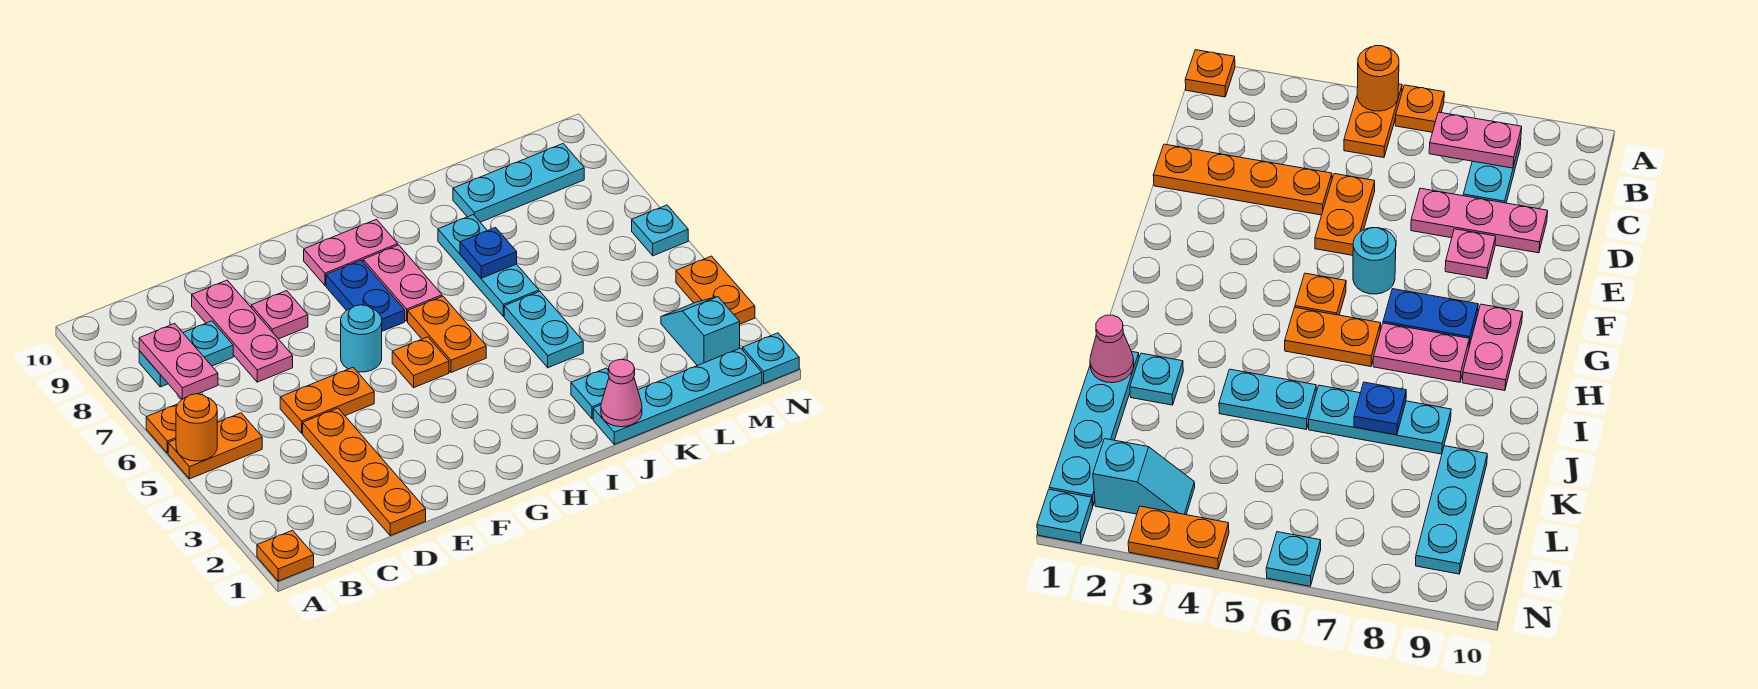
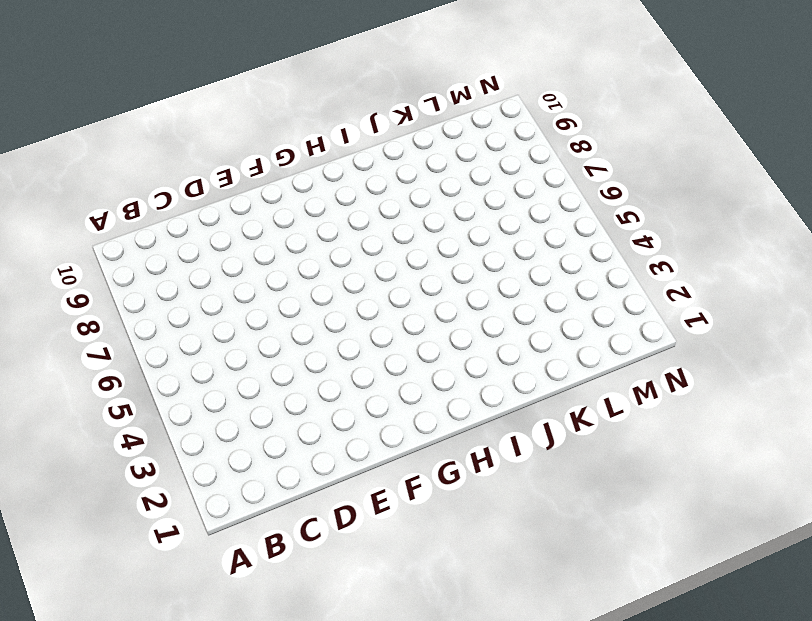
none -> orange plate A1 level 1
none -> orange plate A5:B5 level 1
none -> orange plate A6 level 1

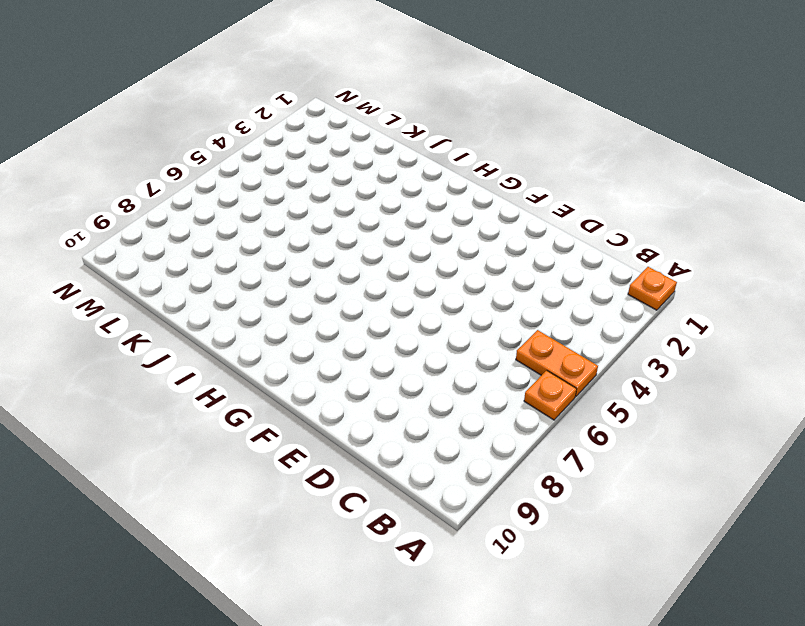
none -> cyan plate B8:C8 level 1
none -> orange plate D1:D4 level 1
none -> orange plate D5:E5 level 1

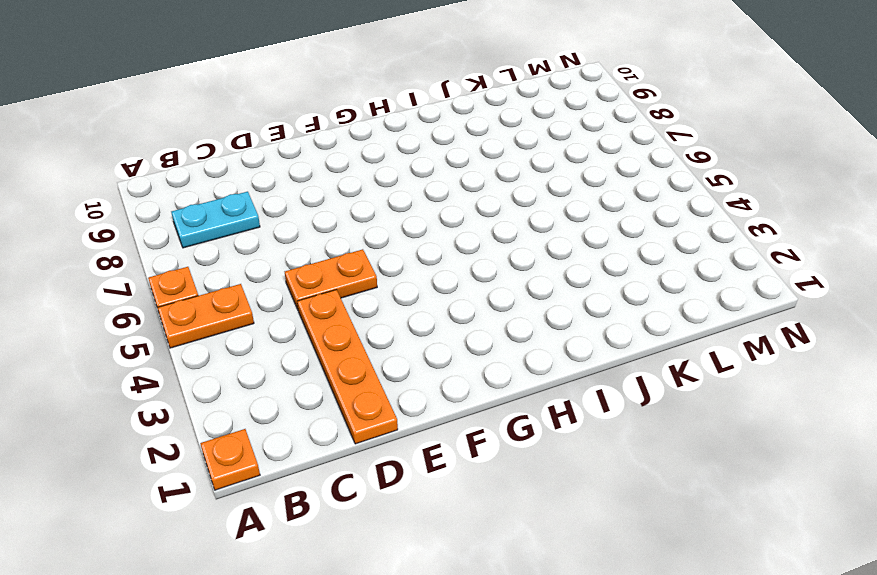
none -> pink plate D7:D9 level 1
none -> pink plate E8 level 1
none -> cyan round brick F6 level 1

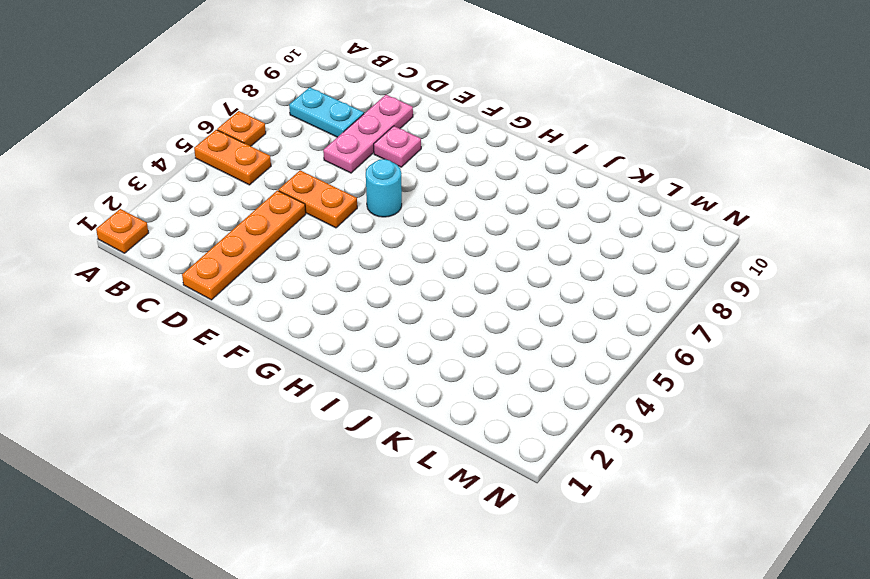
none -> orange plate G5 level 1
none -> blue plate G7:G8 level 1
none -> pink plate G9:H9 level 1

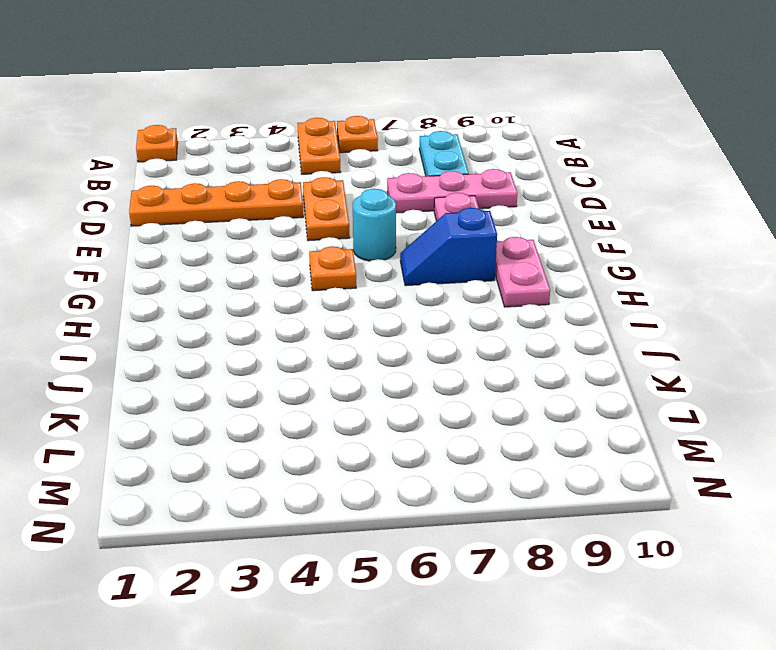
blue slope G7:G8 level 1 top 8 -> blue plate G7:G8 level 1
none -> orange plate H5:H6 level 1
none -> pink plate H7:H8 level 1
none -> cyan plate J1:M1 level 1

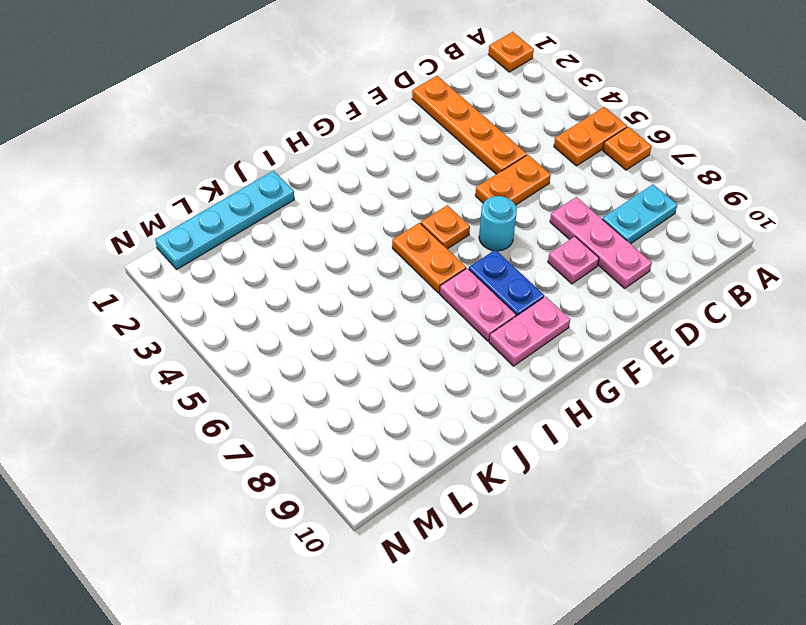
none -> cyan plate J2 level 1
none -> cyan plate J4:J5 level 1
none -> cyan plate J6:J8 level 1

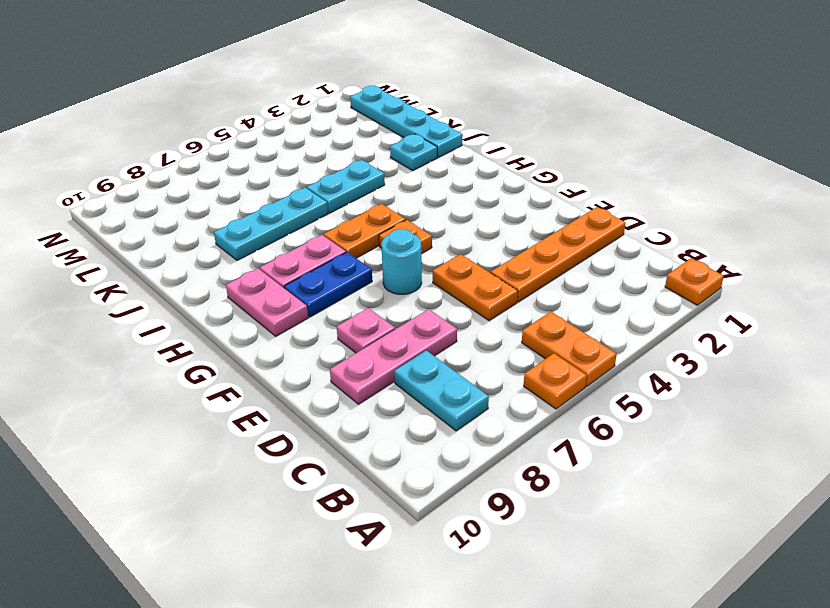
none -> cyan plate K9:M9 level 1
none -> cyan slope M2:M3 level 1 top 2
none -> cyan plate N1 level 1

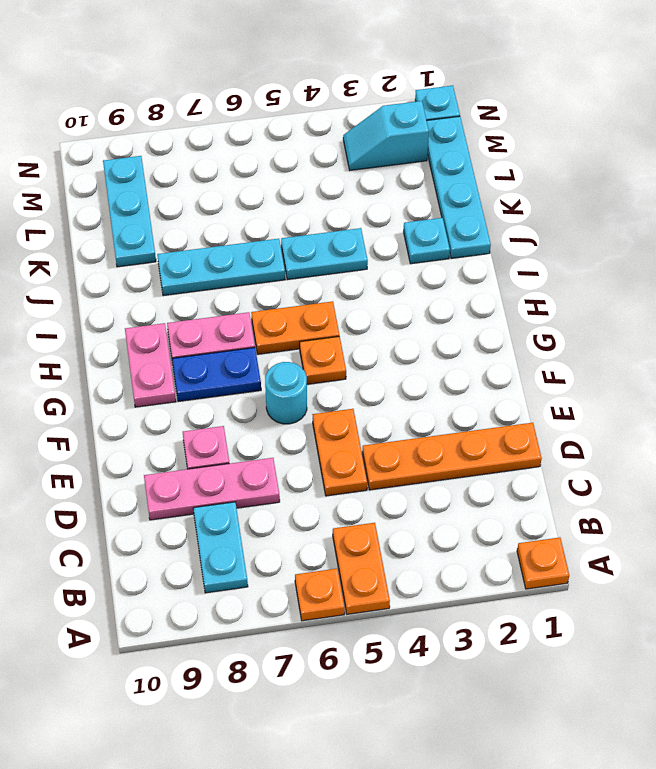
none -> orange plate N3:N4 level 1
none -> cyan plate N6 level 1
none -> orange round brick A5 level 2

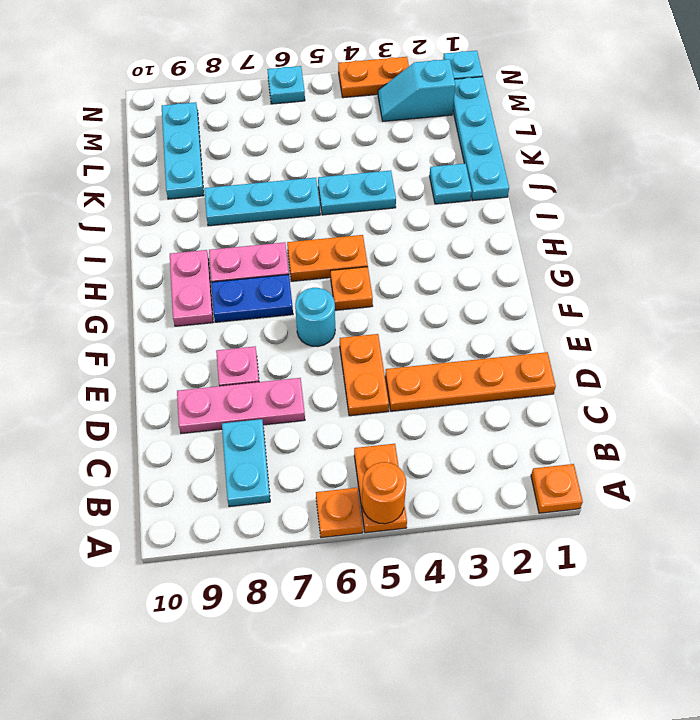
none -> pink plate B7:B8 level 2
none -> pink cone J1 level 2
none -> blue plate J7 level 2

